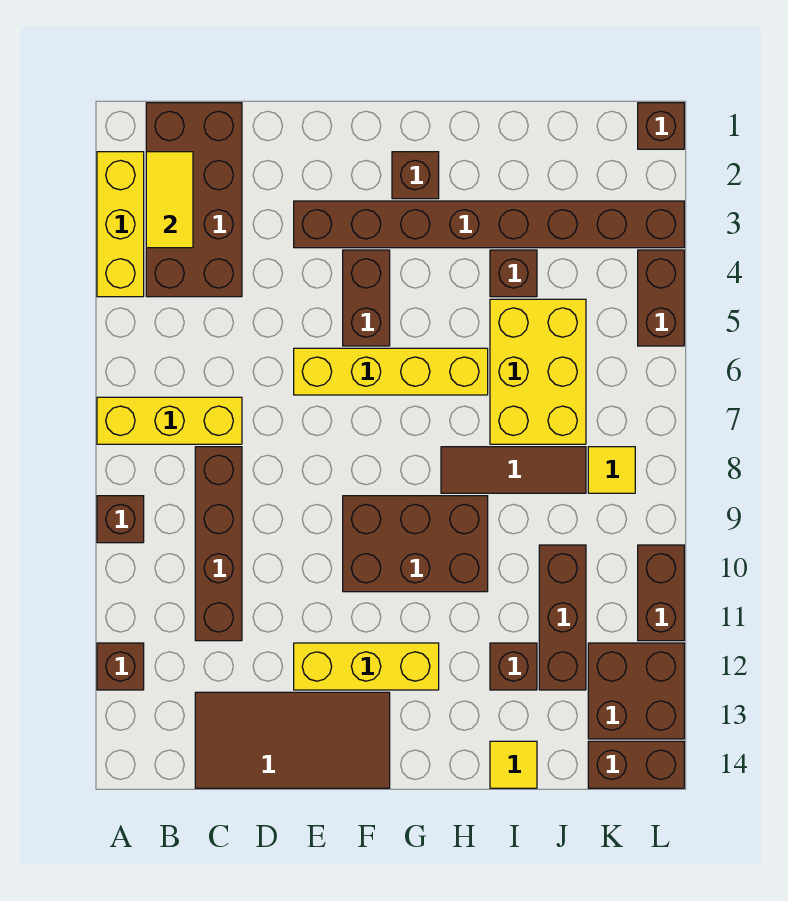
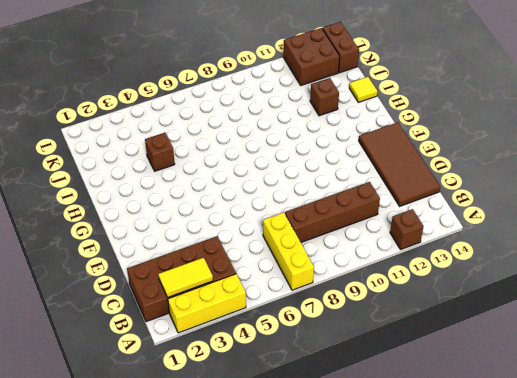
none -> brown brick A9 level 1
none -> brown brick E3:L3 level 1
none -> yellow brick E6:H6 level 1

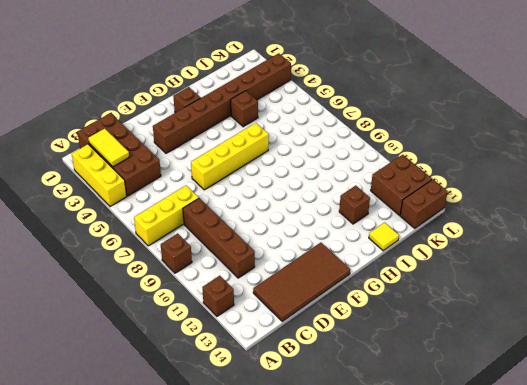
none -> yellow brick E12:G12 level 1
none -> brown brick F4:F5 level 1
none -> brown brick F9:H10 level 1

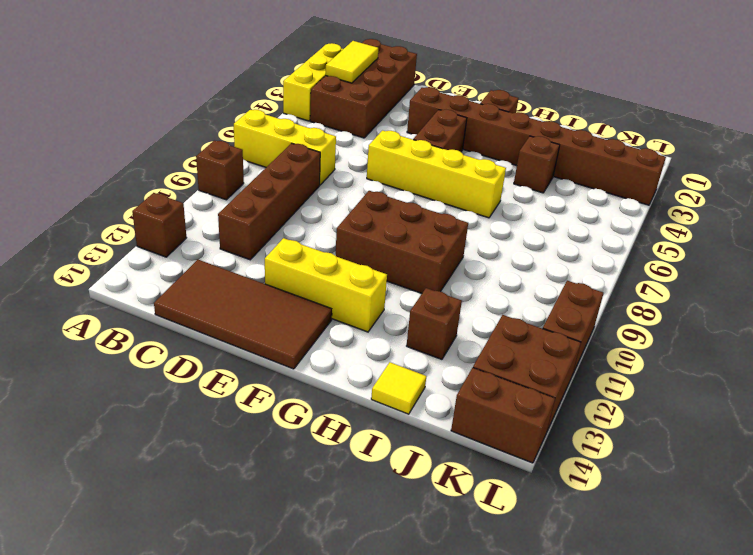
none -> brown tile H8:J8 level 1
none -> yellow brick I5:J7 level 1
none -> brown brick J10:J12 level 1

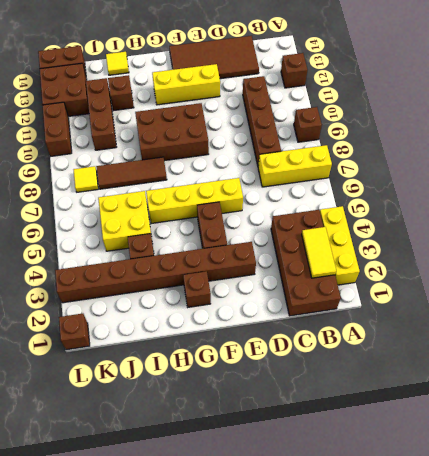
yellow brick I5:J6 level 1 -> yellow brick I5:J7 level 1
none -> brown brick L4:L5 level 1

